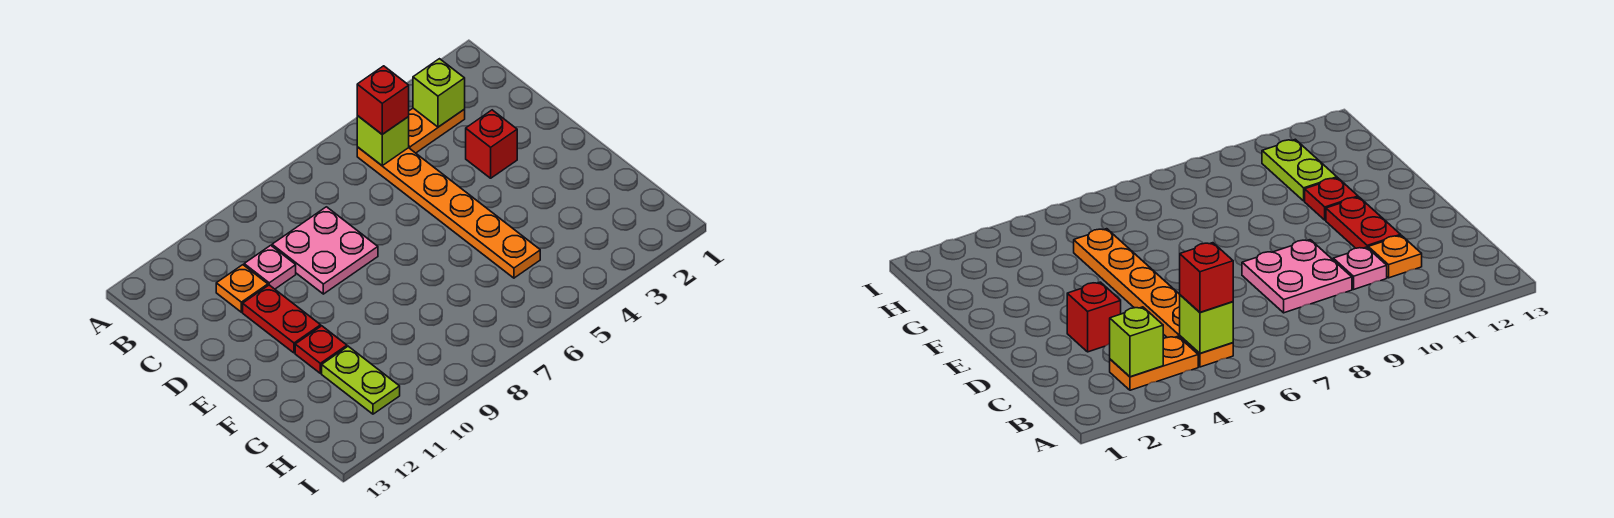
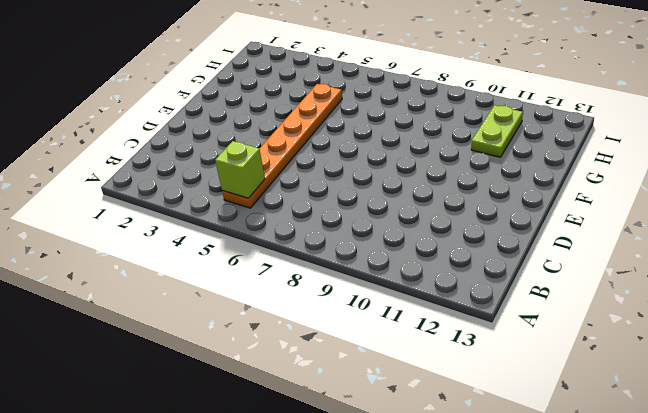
none -> orange plate B3:B4 level 1
none -> pink plate C8:D9 level 1
none -> pink plate C10 level 1

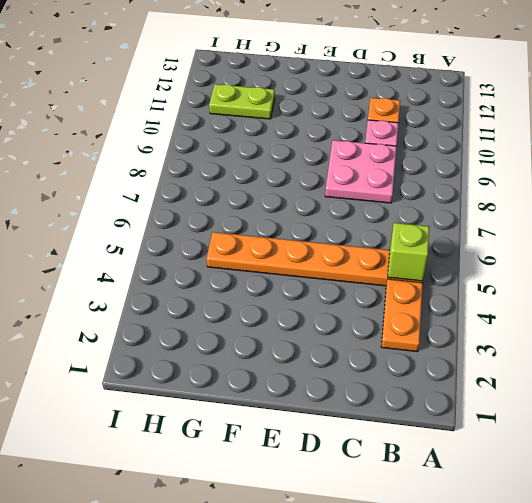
none -> red brick D3 level 1
none -> red plate D11:E11 level 1
none -> red plate F11 level 1

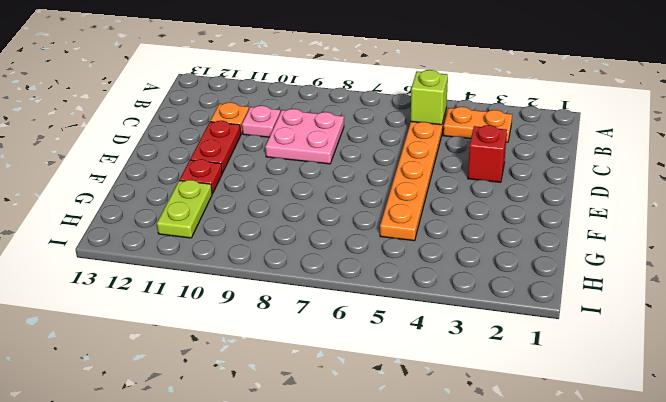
none -> lime brick B3 level 2
none -> red brick B5 level 3

